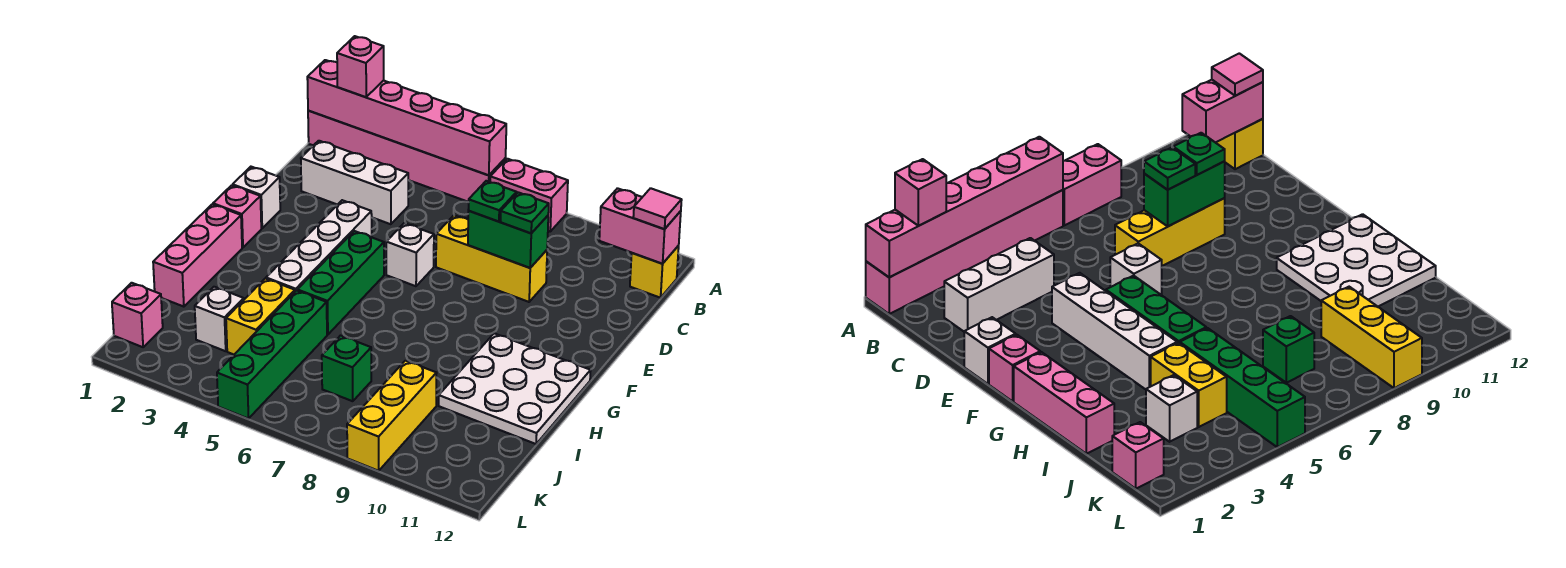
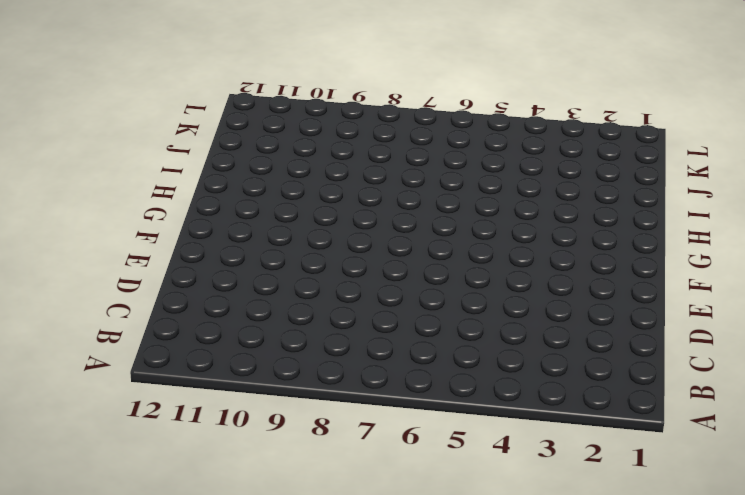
none -> pink brick A1:A6 level 1
none -> pink brick A7:A8 level 1
none -> yellow brick B12 level 1

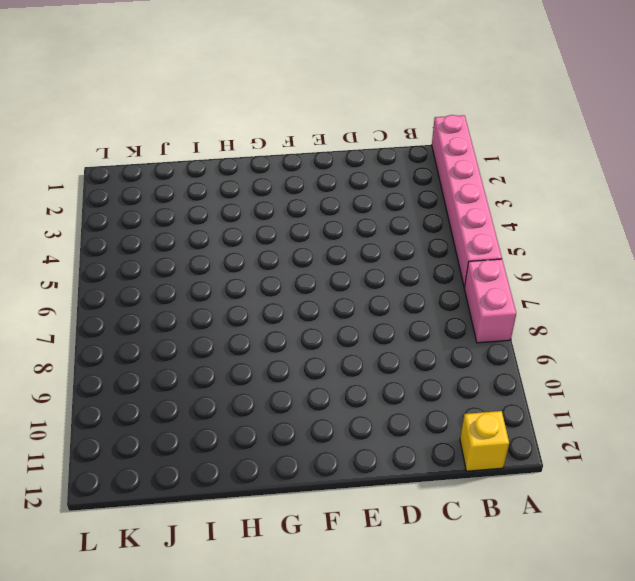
none -> white brick C2:C4 level 1
none -> yellow brick D7:D9 level 1
none -> white brick E1 level 1

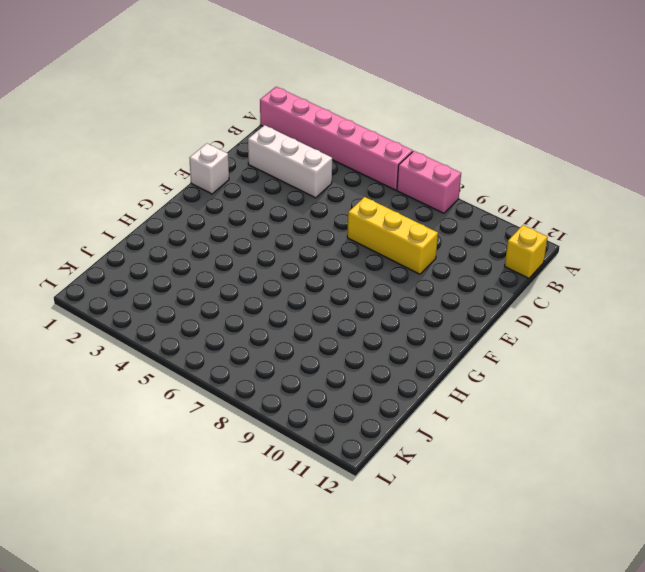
none -> white brick E4:H4 level 1
none -> white brick E6 level 1
none -> pink brick F1 level 1

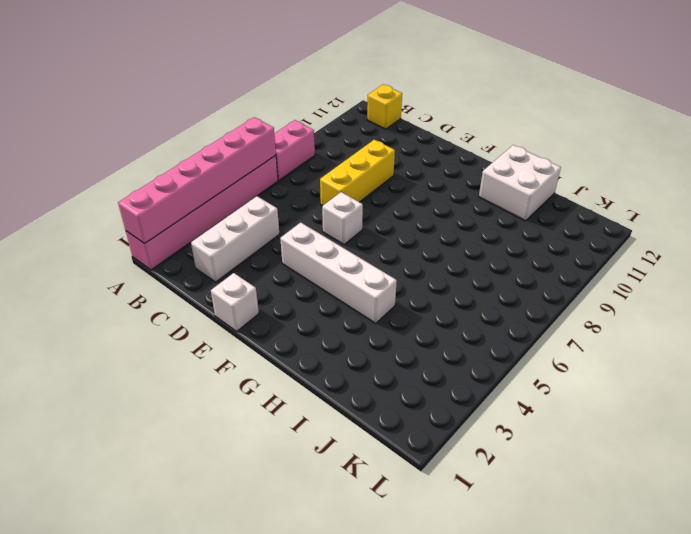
white brick H11:I12 level 1 -> white plate G10:I12 level 1
none -> pink brick F1 level 1
none -> green brick F5:H5 level 1
none -> pink brick G1:I1 level 1

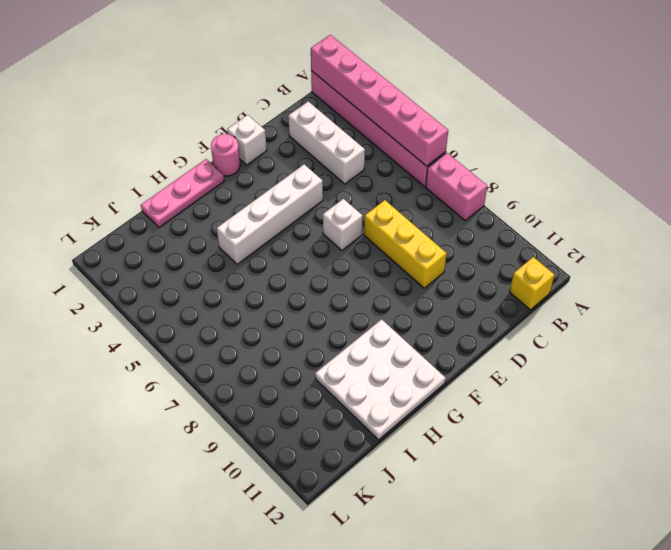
pink round brick F1 level 1 -> pink brick F1 level 1
pink plate G1:I1 level 1 -> pink brick G1:I1 level 1
none -> green brick F5:H5 level 1
none -> yellow brick I4:J4 level 1
none -> green brick I5:L5 level 1

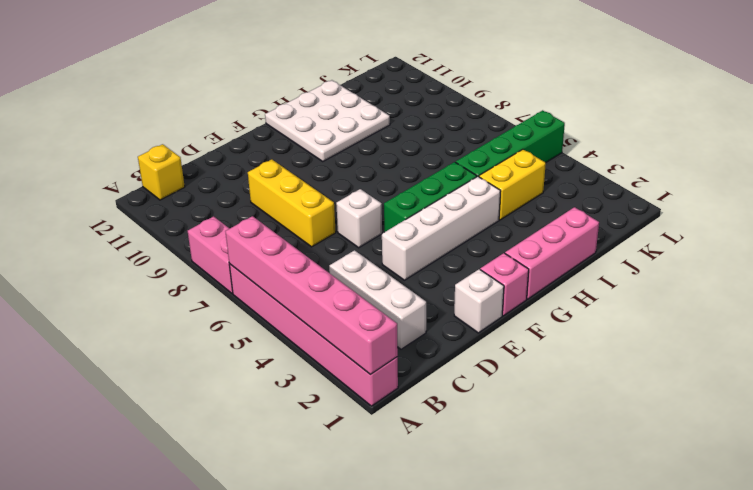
none -> white brick J3 level 1
none -> green brick J7 level 1
none -> yellow brick J9:L9 level 1

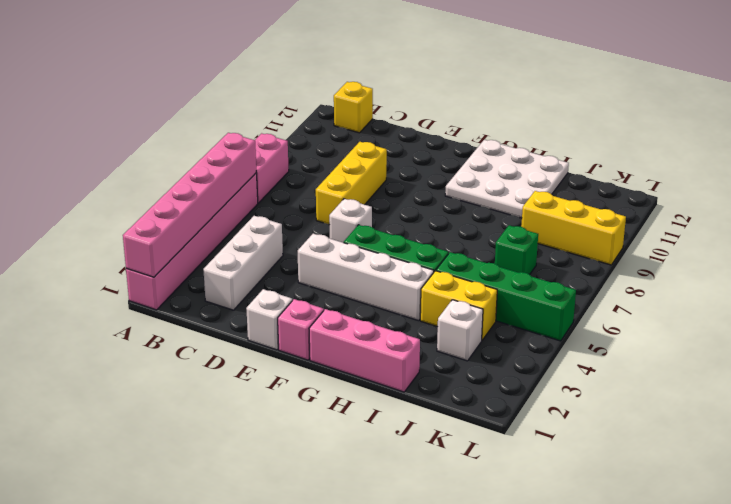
none -> pink brick K1 level 1
none -> pink brick B11:B12 level 2
none -> green brick D8:D9 level 2

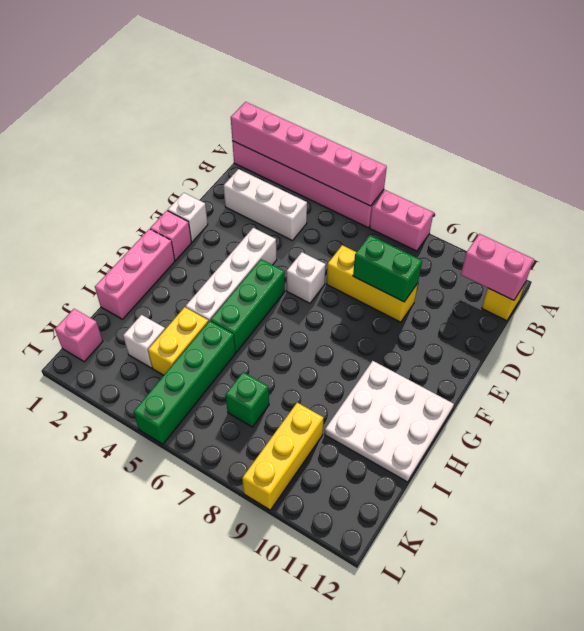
none -> pink brick A2 level 3
none -> pink tile B12 level 3
none -> green plate D8 level 3

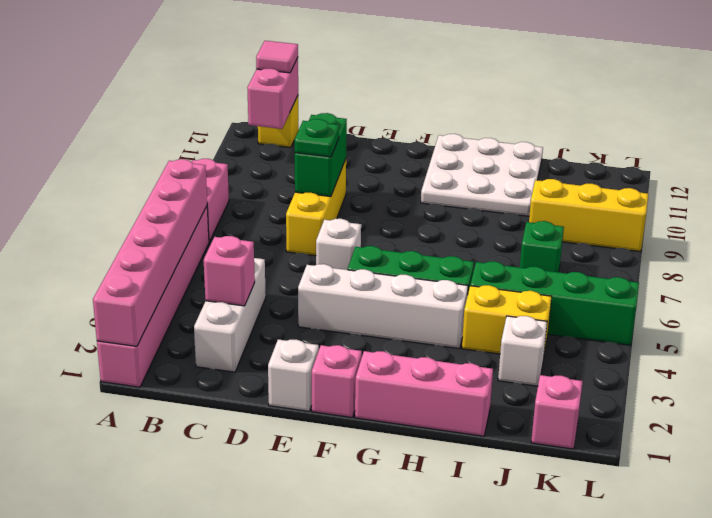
pink brick C3 level 2 -> pink brick A2 level 3
none -> green plate D9 level 3

